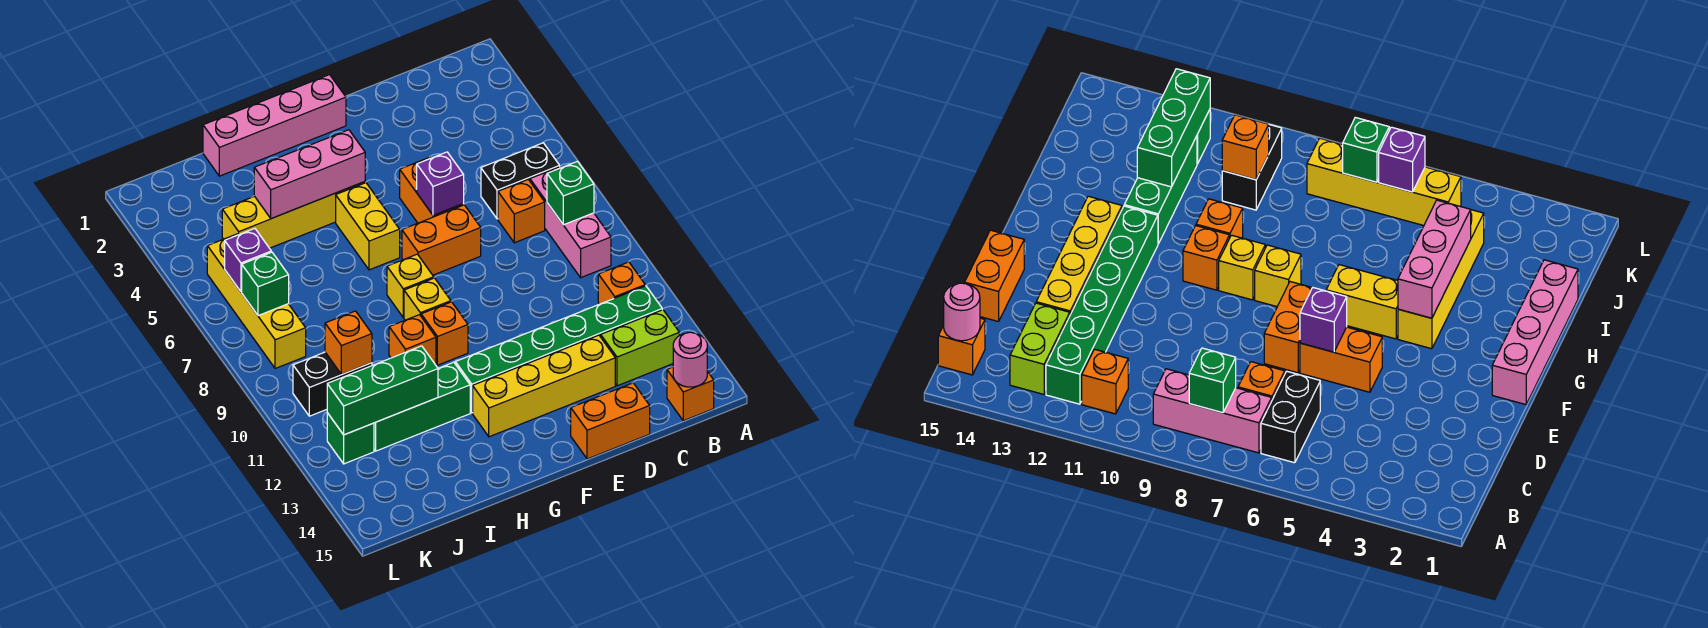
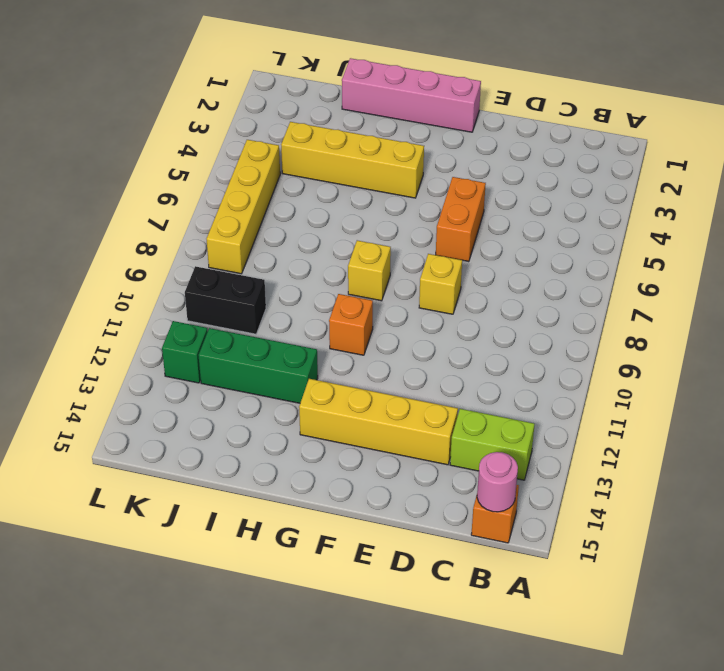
yellow brick E8 level 1 -> yellow brick G9 level 1
none -> black brick B6:C6 level 1
none -> pink brick B7:B9 level 1
none -> orange brick B11 level 1
none -> green brick B12:G12 level 1

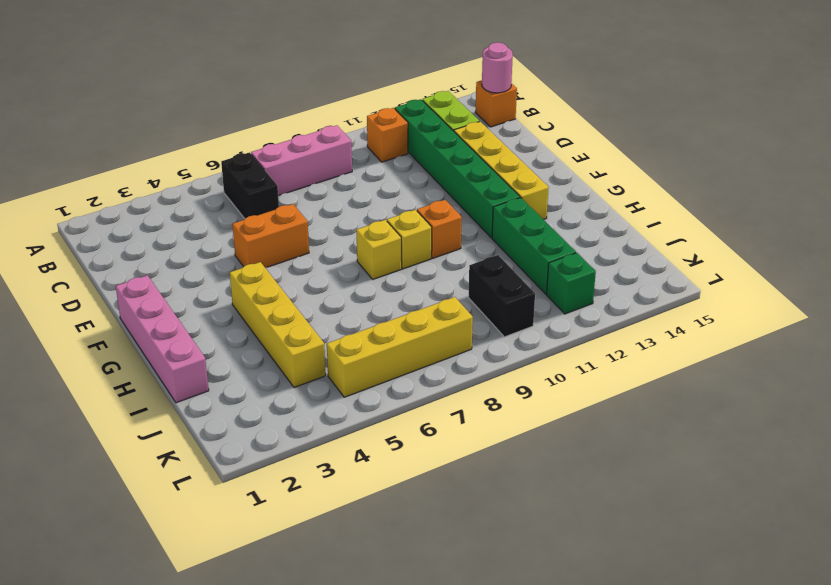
none -> orange brick C7 level 1
none -> orange brick D15:E15 level 1
none -> orange brick E7:F7 level 1
none -> yellow brick G5:G6 level 1

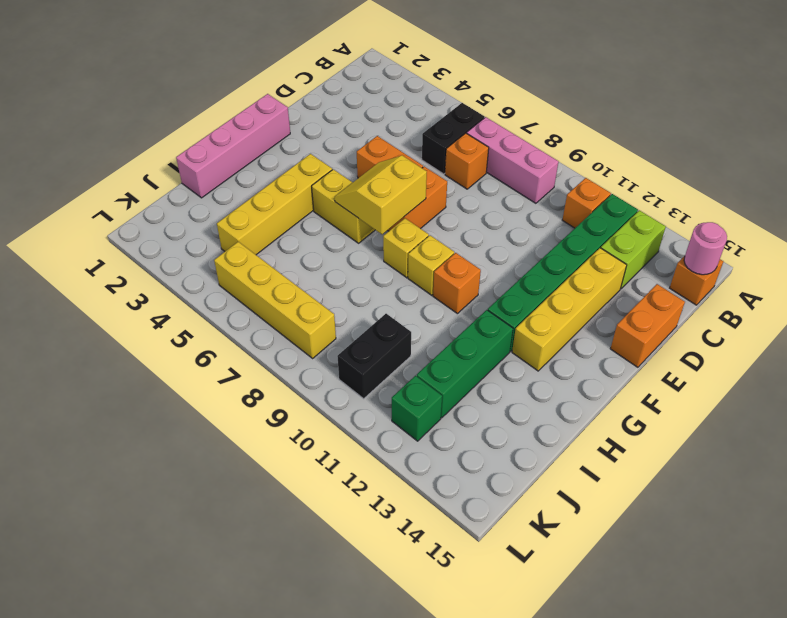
yellow slope F6:G7 level 2 top 7 -> none
none -> orange brick H10 level 1
none -> green brick B8 level 2
none -> purple brick E6 level 2
none -> pink brick G4:I4 level 2

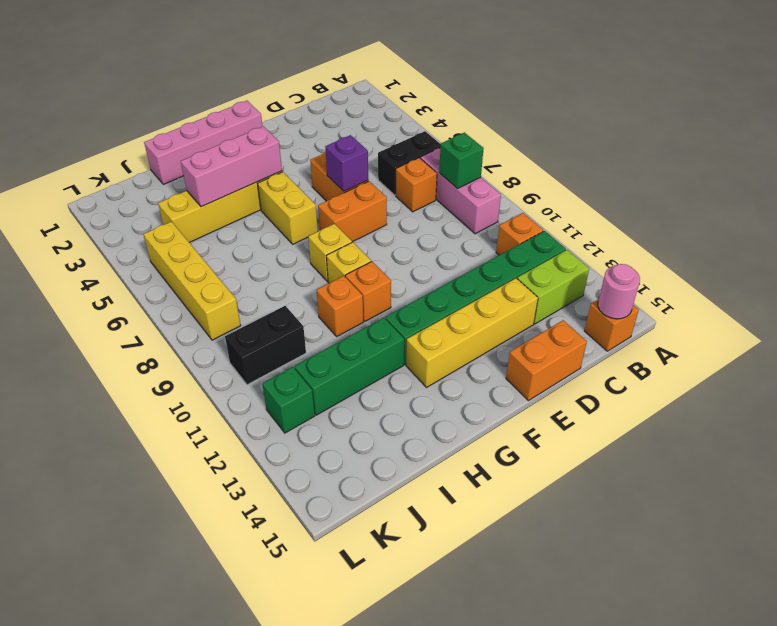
none -> green brick I12:K12 level 2
none -> orange brick J10 level 2
none -> purple brick K6 level 2
none -> green brick K7 level 2

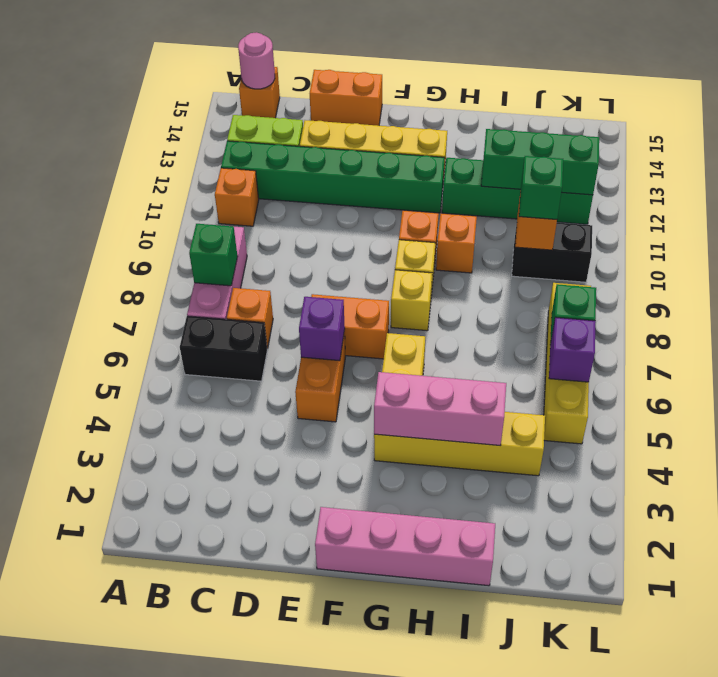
green brick J10 level 3 -> none

